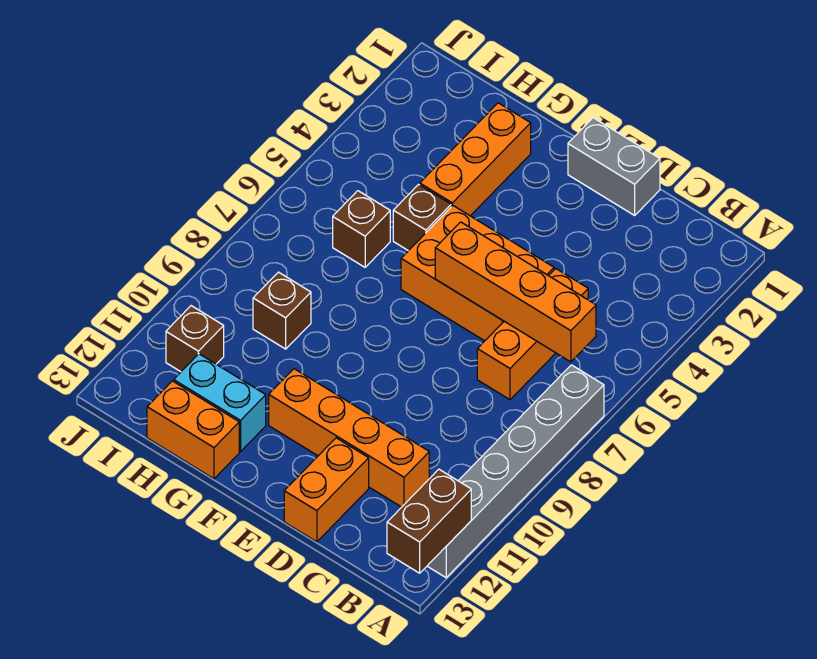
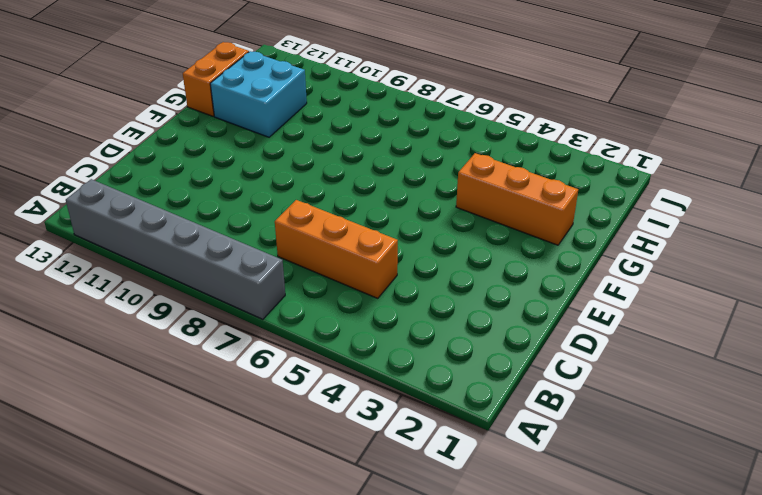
cyan brick G11:H12 level 1 -> cyan brick G12:H12 level 1
none -> orange brick C11:F11 level 1
none -> grey brick D1:E1 level 1
none -> orange brick D5:F6 level 1

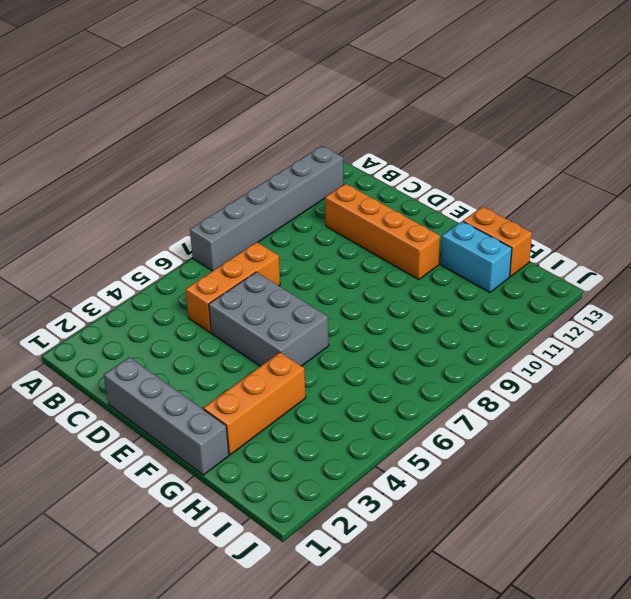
grey brick D1:G1 level 1 -> grey brick D1:E1 level 1
grey brick D5:F6 level 1 -> orange brick D5:F6 level 1
none -> orange brick D12:D13 level 1
none -> brown brick G5 level 1
none -> brown brick H6 level 1

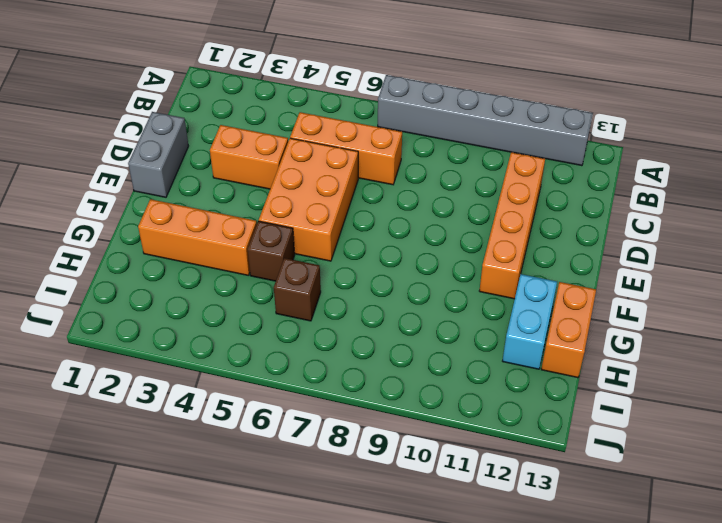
orange brick D3:D4 level 1 -> orange brick D12:D13 level 1
none -> brown brick H9 level 1
none -> brown brick I11 level 1
none -> brown brick A12:A13 level 2

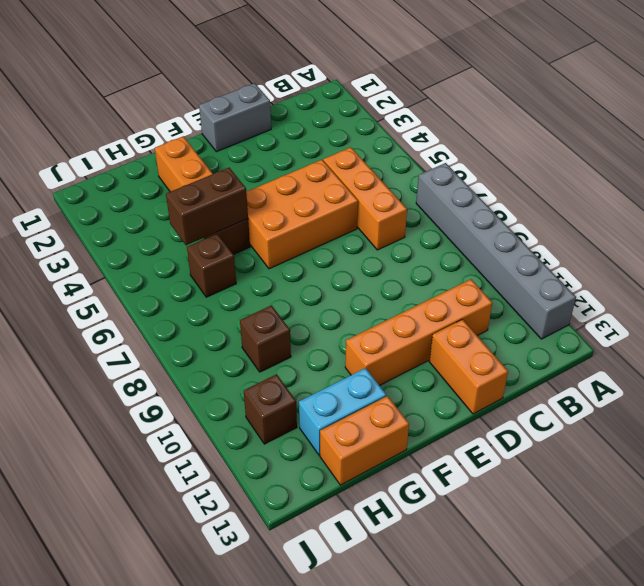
brown brick G5:H5 level 2 -> brown brick A12:A13 level 2
none -> orange brick B6:E6 level 2

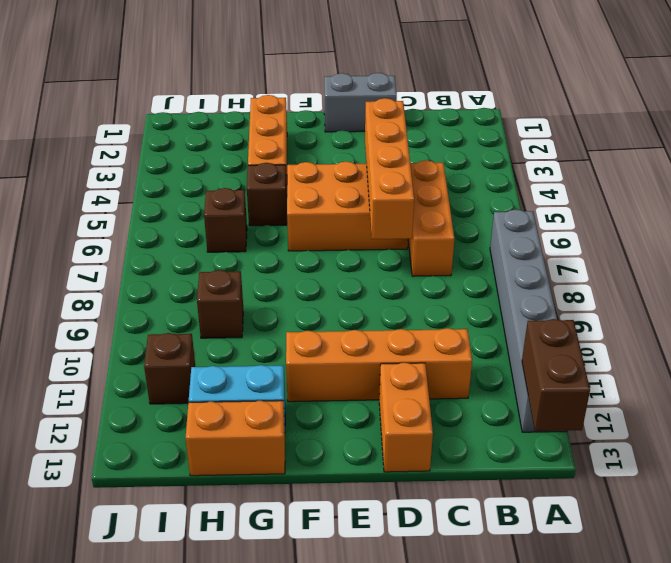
orange brick D4:D7 level 2 -> orange brick B6:E6 level 2

